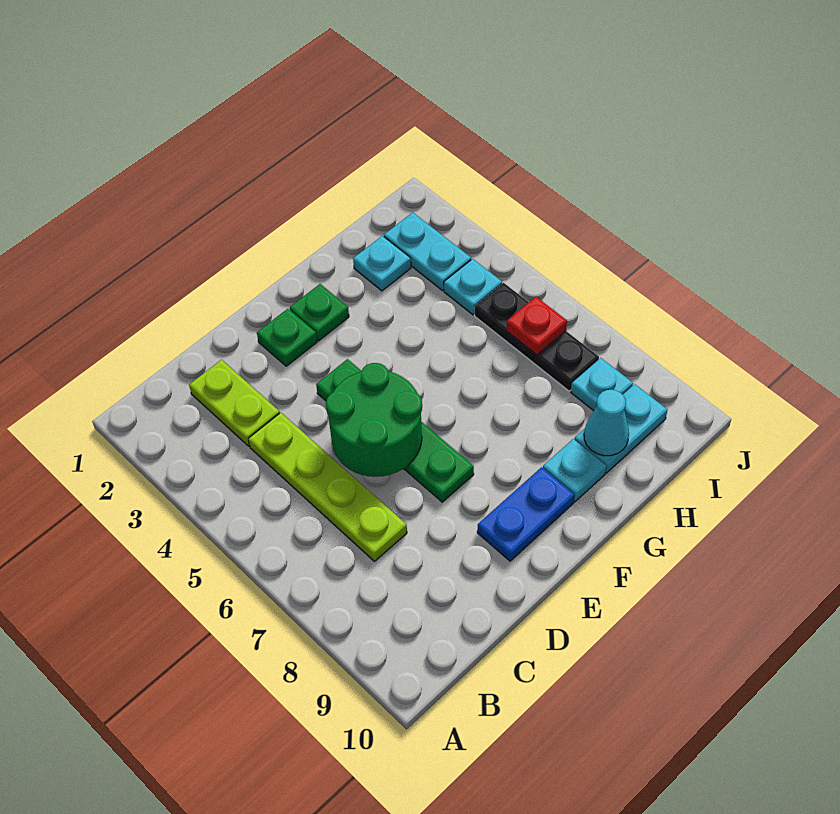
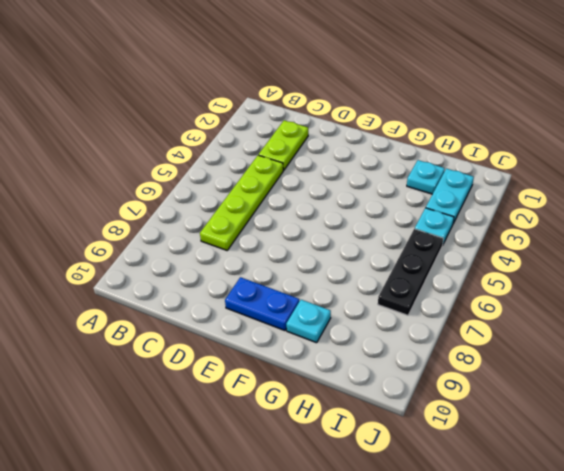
none -> green plate E2 level 1
none -> green plate E4:E7 level 1
none -> green plate F2 level 1

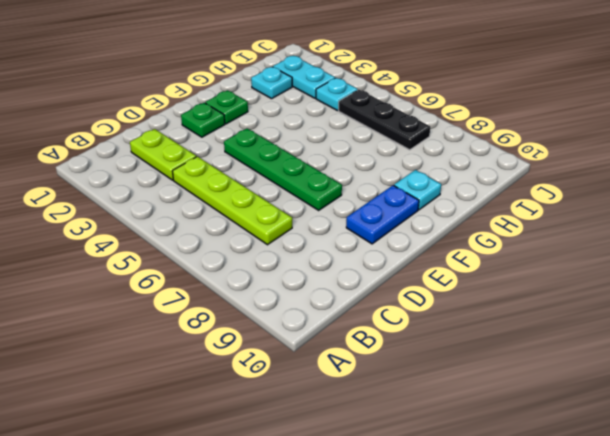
none -> cyan plate H9:I9 level 1
none -> cyan plate I8 level 1
none -> green round brick D5:E6 level 2

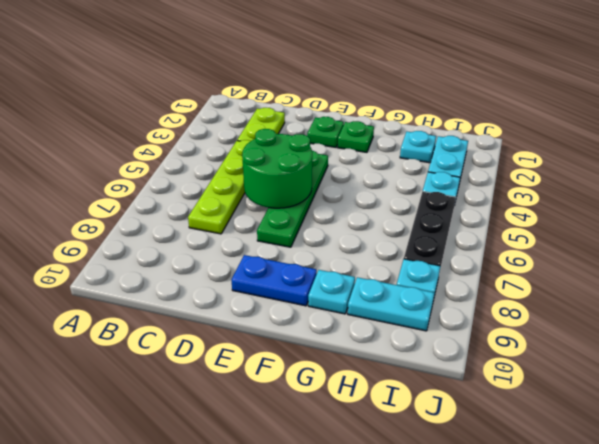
none -> cyan cone H9 level 2
none -> red plate I6 level 2

